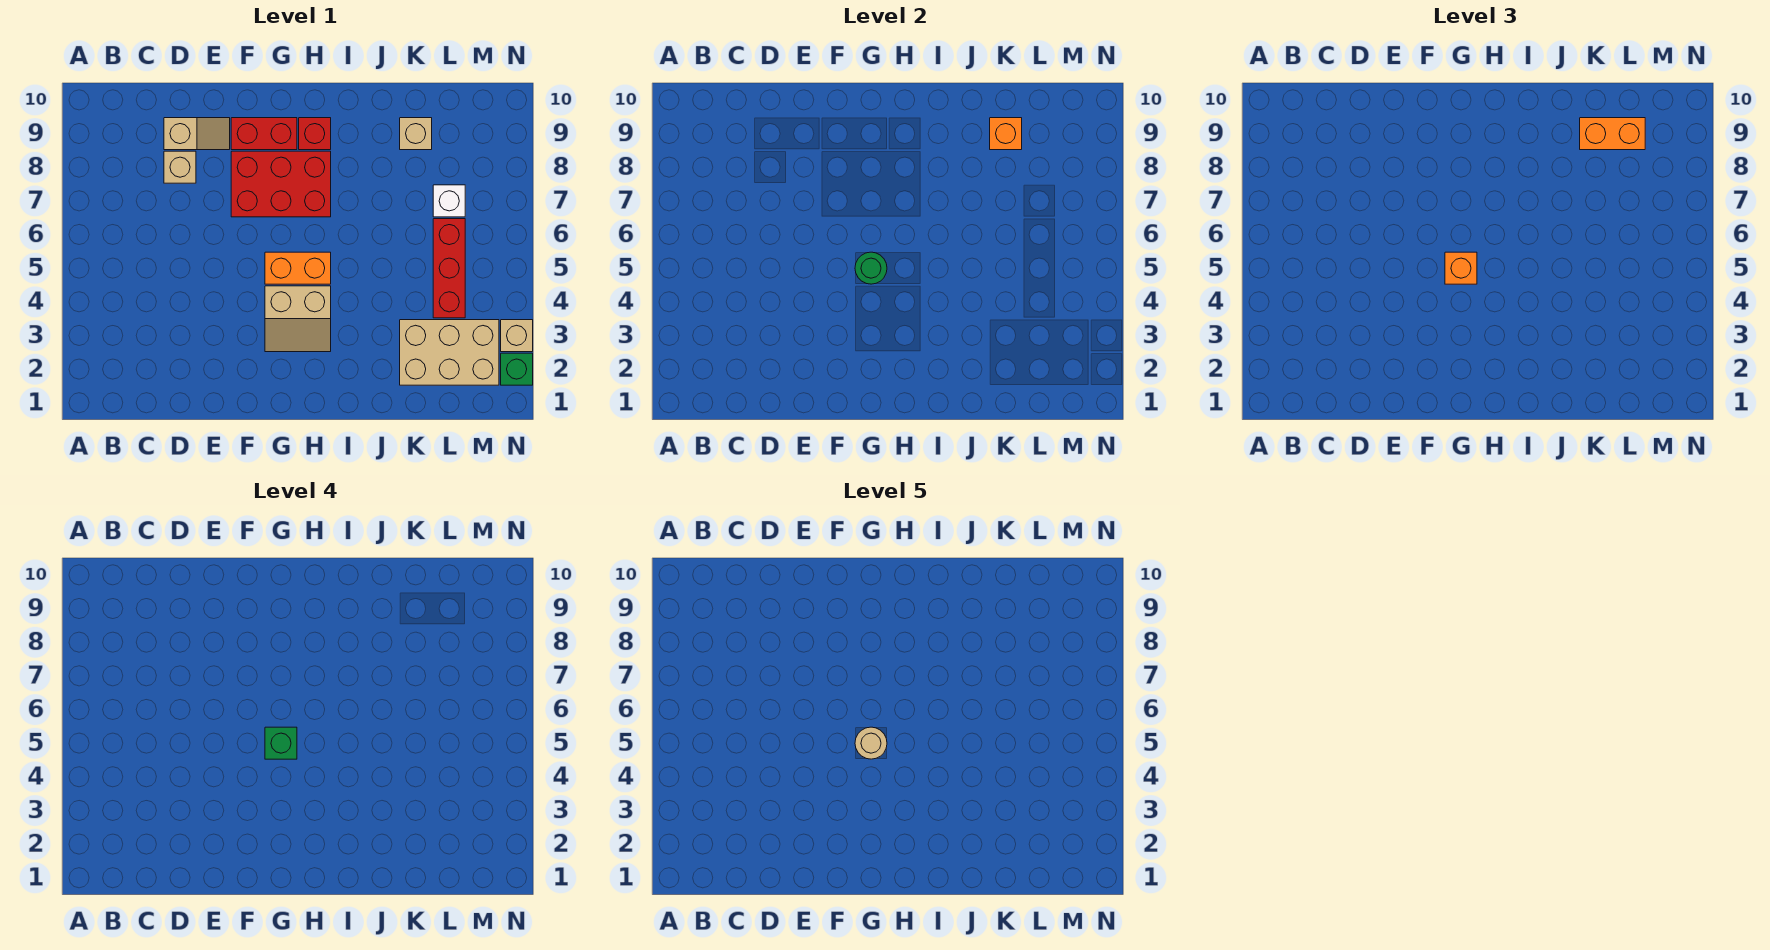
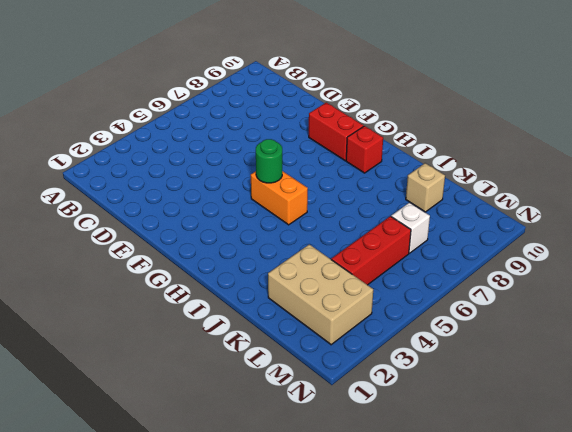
none -> tan brick D8 level 1
none -> tan slope D9:E9 level 1 top D
none -> red brick F7:H8 level 1

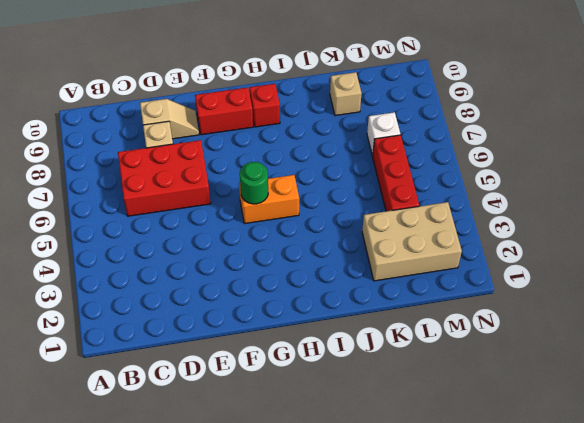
red brick C6:E7 level 1 -> red brick F7:H8 level 1
none -> tan slope G3:H4 level 1 top 4
none -> green brick N2 level 1
none -> tan brick N3 level 1

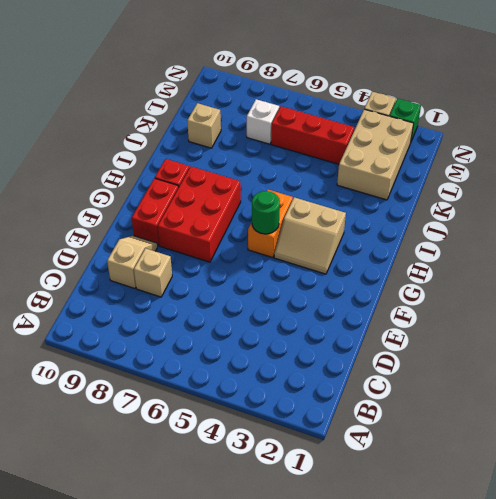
tan slope G3:H4 level 1 top H -> tan slope G3:H4 level 1 top 4
none -> orange brick K9 level 2
none -> orange brick G5 level 3
none -> orange brick K9:L9 level 3

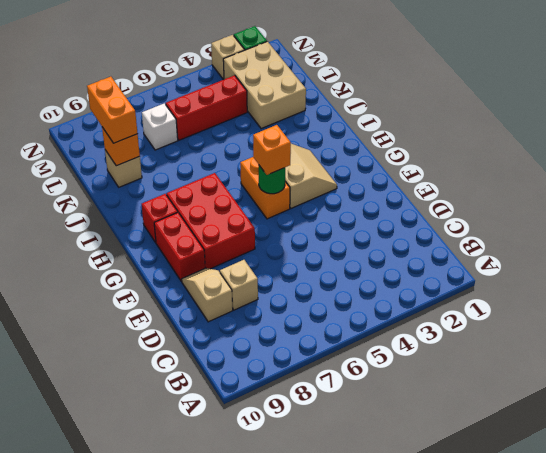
none -> green brick G5 level 4
none -> tan round brick G5 level 5

